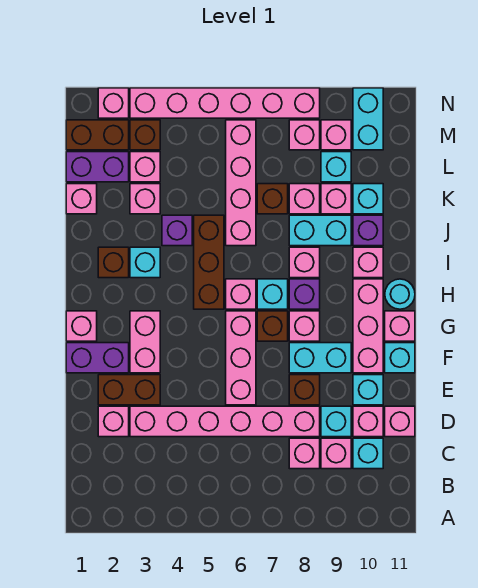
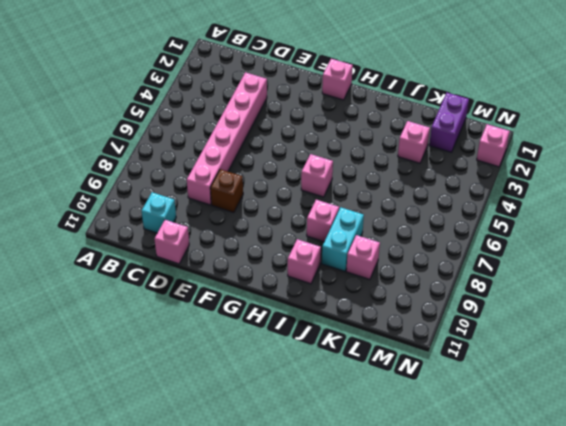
none -> pink brick C8 level 1
none -> pink brick C9 level 1
none -> pink brick D2 level 1
none -> cyan brick D9 level 1

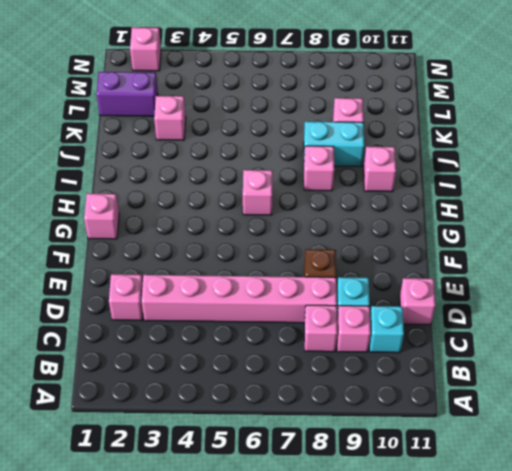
none -> pink brick D10 level 1
none -> brown brick E2:E3 level 1
none -> pink brick E6:G6 level 1
none -> cyan brick E10 level 1

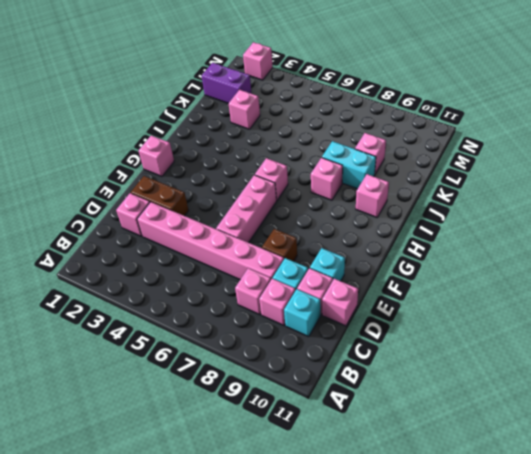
none -> purple brick F1:F2 level 1
none -> pink brick F3:G3 level 1
none -> cyan brick F8:F9 level 1
none -> pink brick F10:H10 level 1

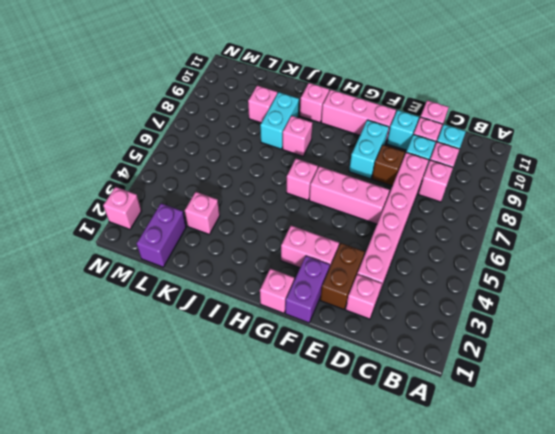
none -> cyan brick F11 level 1
none -> brown brick G7 level 1
none -> pink brick G8 level 1
none -> pink brick G11 level 1

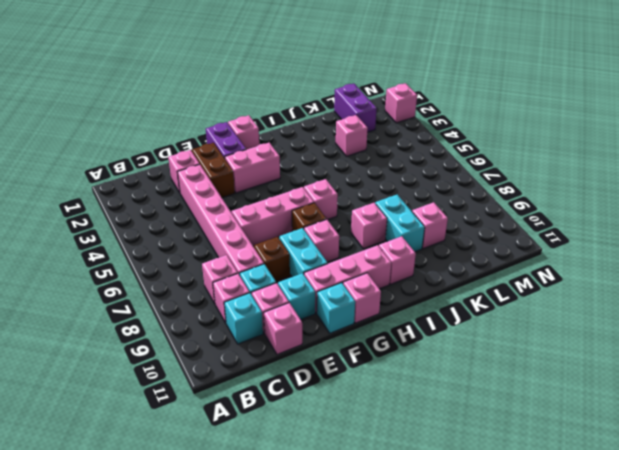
none -> brown brick H5:J5 level 1
none -> cyan brick H7 level 1
none -> purple brick H8 level 1
none -> cyan round brick H11 level 1

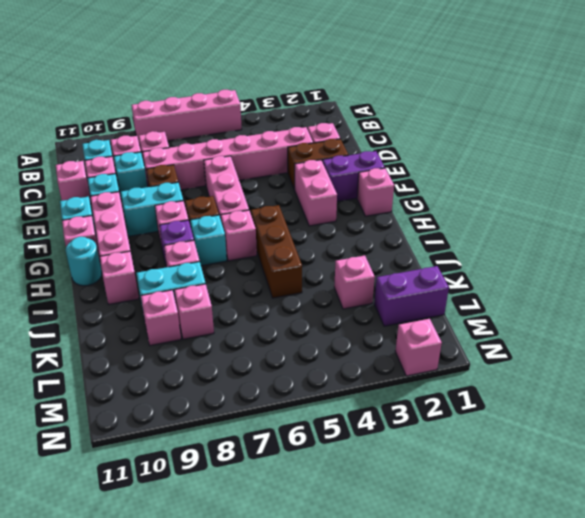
pink brick A5:A8 level 1 -> pink brick J6:M6 level 1
none -> brown brick I2 level 1
none -> cyan brick I3 level 1
none -> purple brick J4 level 1
none -> purple brick J10 level 1

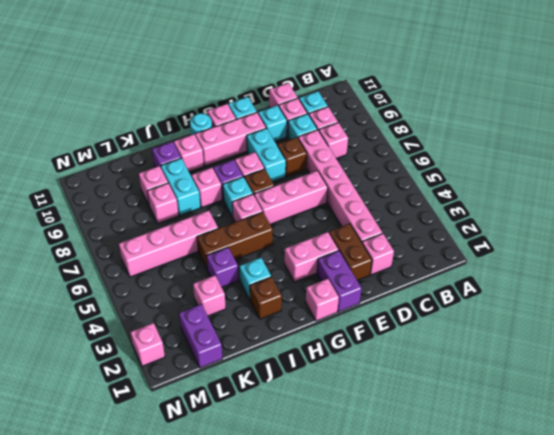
none -> pink brick K1 level 1
none -> brown brick K7 level 1
none -> cyan brick K10 level 1
none -> pink brick L3 level 1

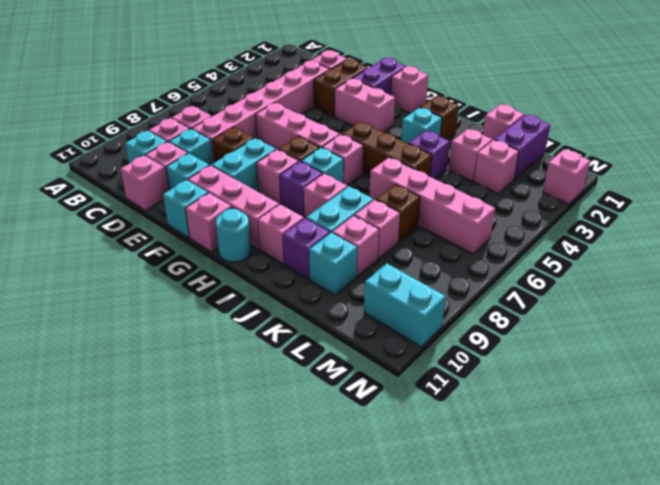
none -> cyan brick L9 level 1
none -> brown brick M1:M2 level 1
none -> brown brick M3 level 1
none -> pink brick M8 level 1

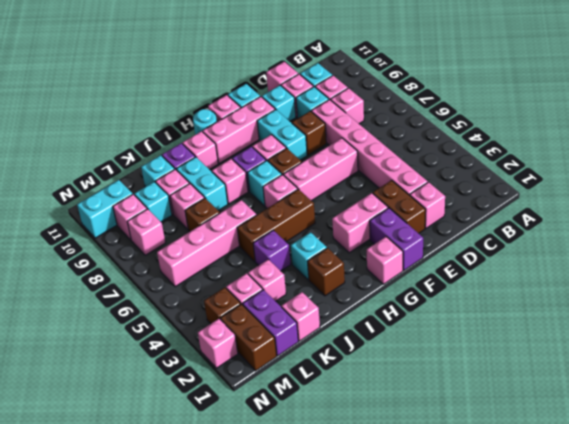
none -> pink brick N3:N8 level 1

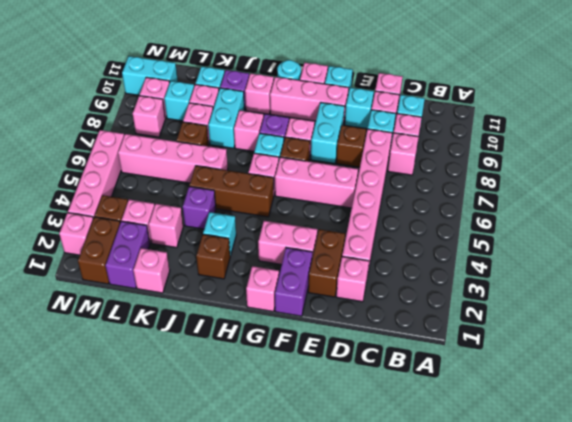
pink brick N3:N6 level 1 -> pink brick N3:N8 level 1

